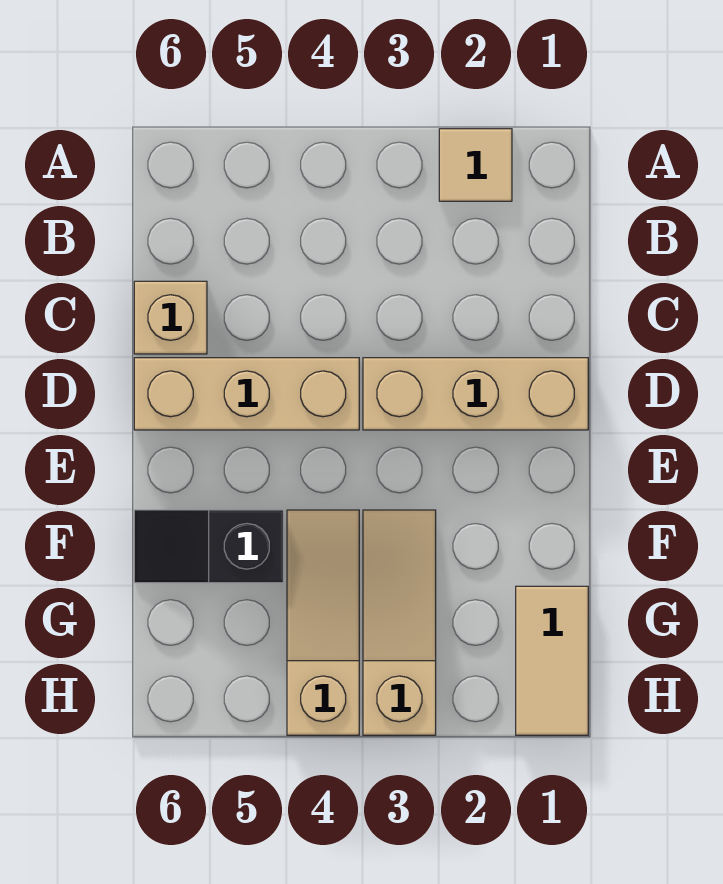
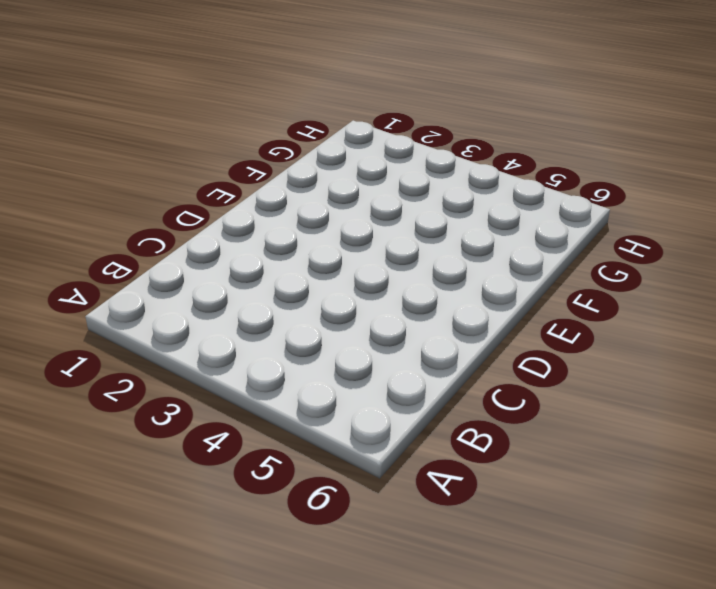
none -> tan tile A2 level 1
none -> tan brick C6 level 1

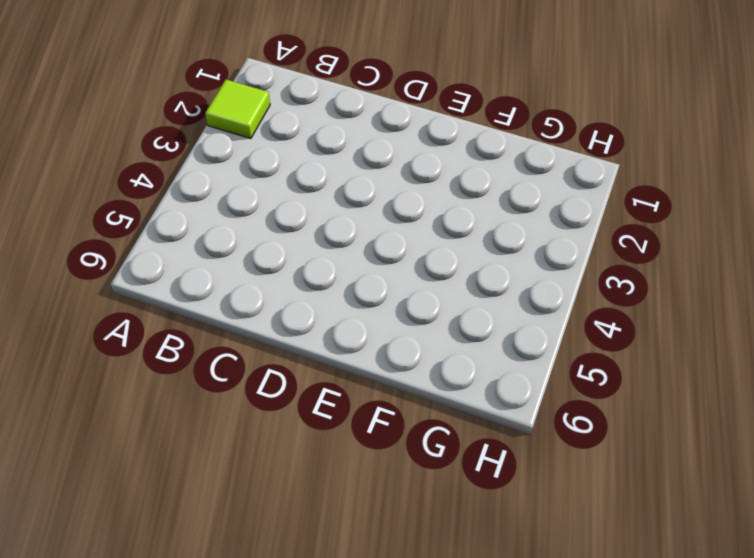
lime tile A2 level 1 -> tan tile A2 level 1
none -> tan brick C6 level 1
none -> tan brick D1:D3 level 1

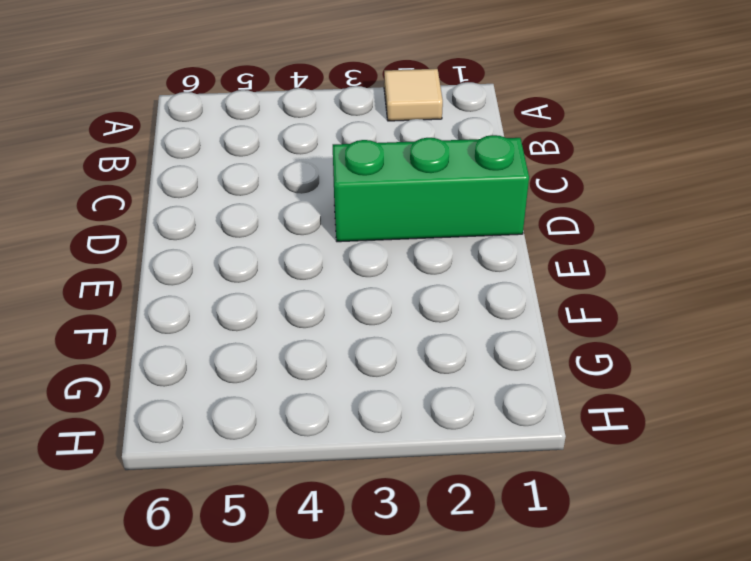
green brick D1:D3 level 1 -> tan brick D1:D3 level 1
none -> tan brick C6 level 1
none -> tan brick D4:D6 level 1

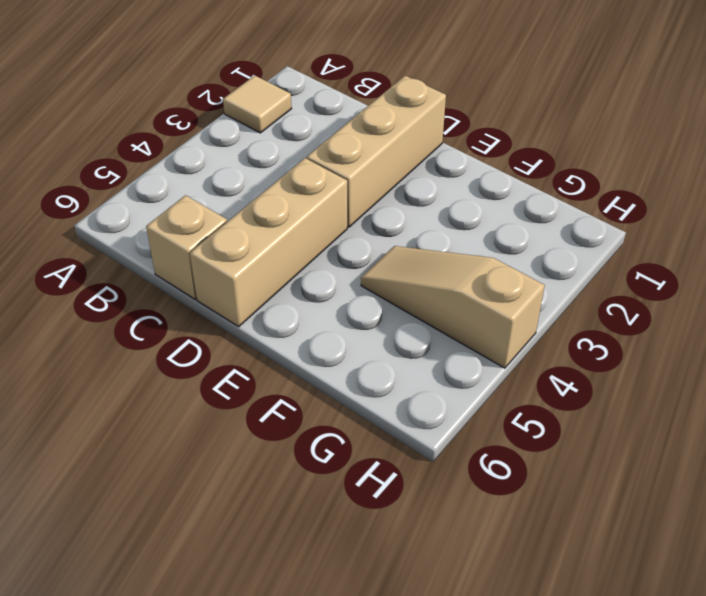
none -> tan slope F3:H3 level 1 top H
none -> black slope F5:F6 level 1 top 5

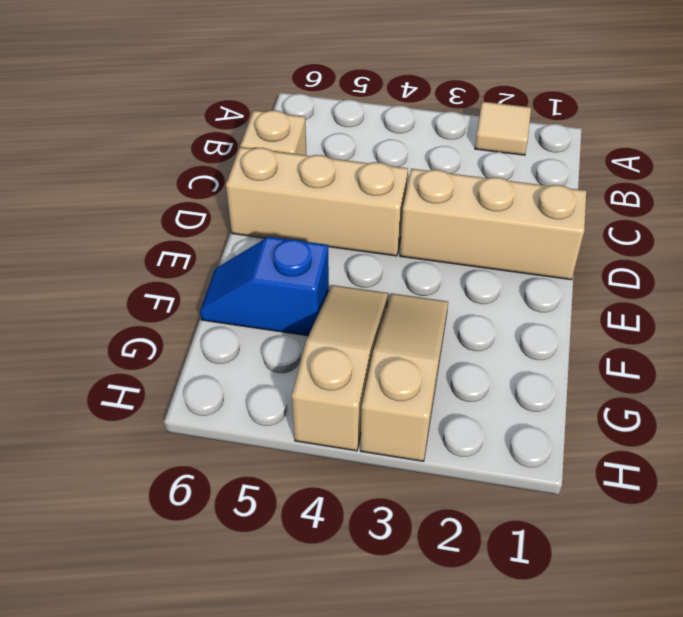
blue slope F5:F6 level 1 top 5 -> black slope F5:F6 level 1 top 5
none -> tan tile G1:H1 level 1

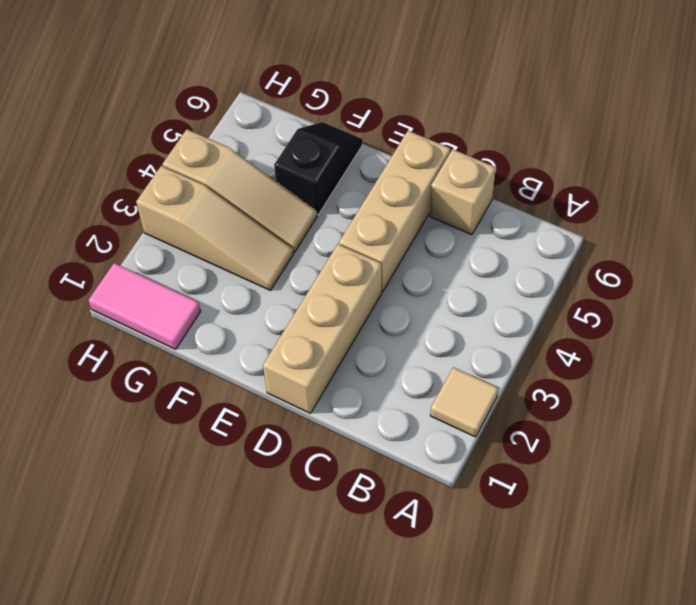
pink tile G1:H1 level 1 -> tan tile G1:H1 level 1

